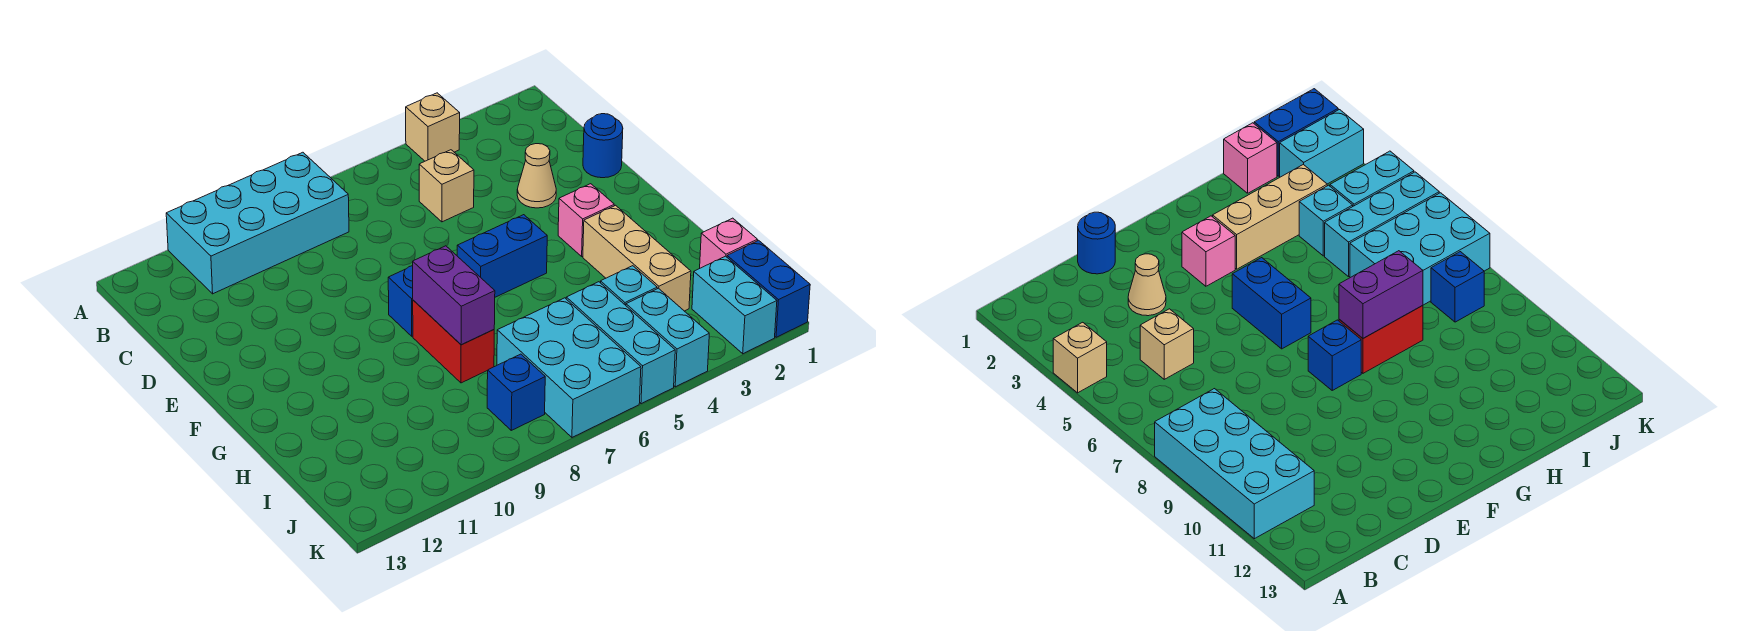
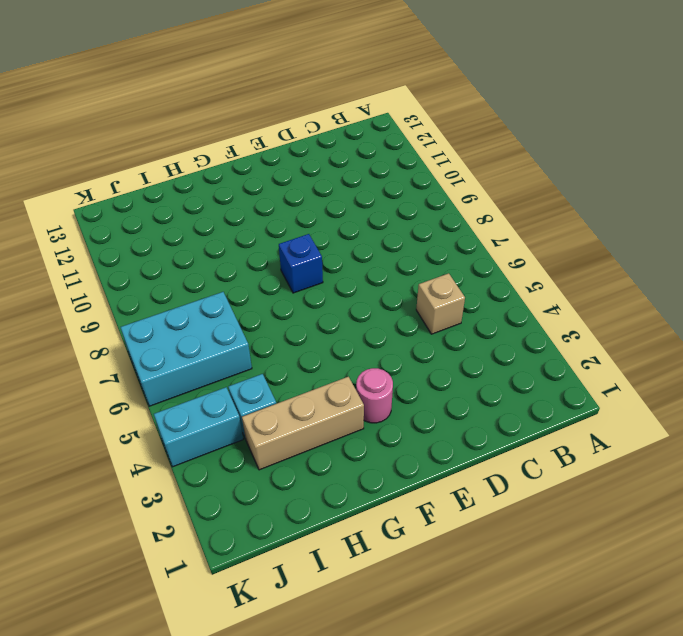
pink round brick F3 level 1 -> pink brick F3 level 1
none -> tan brick A4 level 1
none -> cyan brick A8:B11 level 1
none -> blue round brick D1 level 1

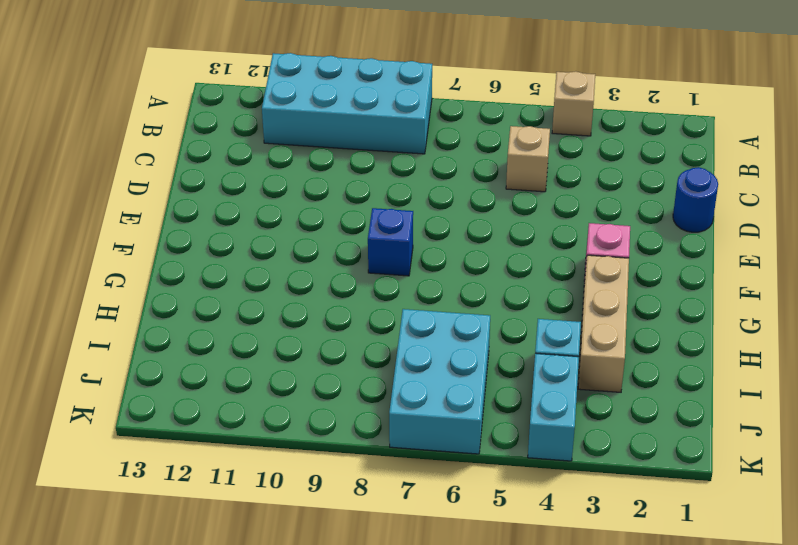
none -> tan cone D3 level 1
none -> blue brick F5:F6 level 1
none -> red brick G8:H8 level 1

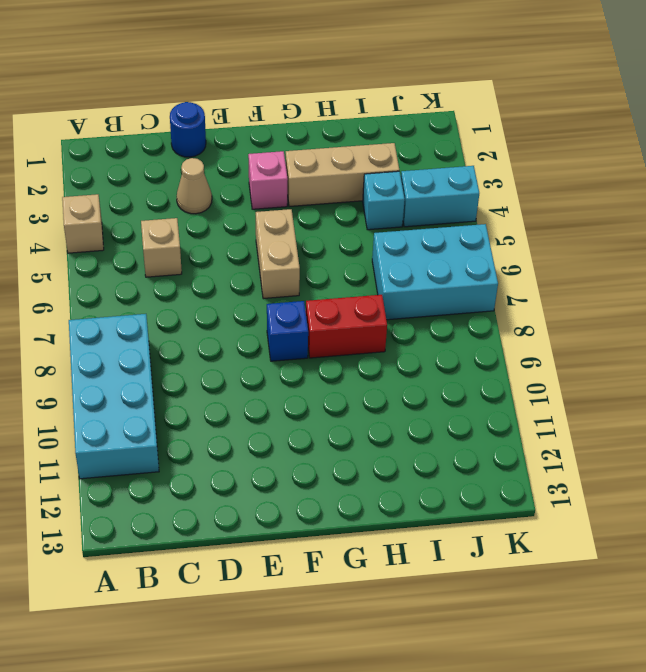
tan brick F5:F6 level 1 -> blue brick F5:F6 level 1
none -> pink brick I1 level 1
none -> cyan brick I5:K5 level 1
none -> blue brick J1:K1 level 1

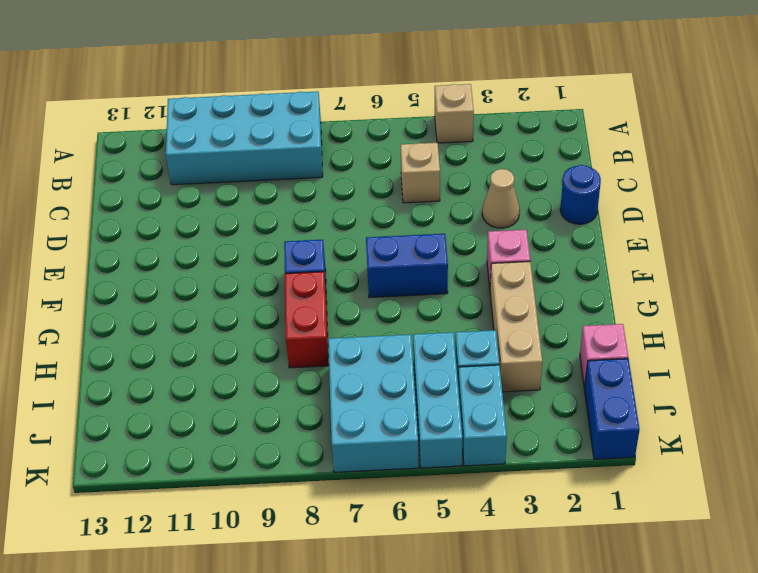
none -> cyan brick J2:K2 level 1
none -> blue brick J8 level 1
none -> purple brick G8:H8 level 2

